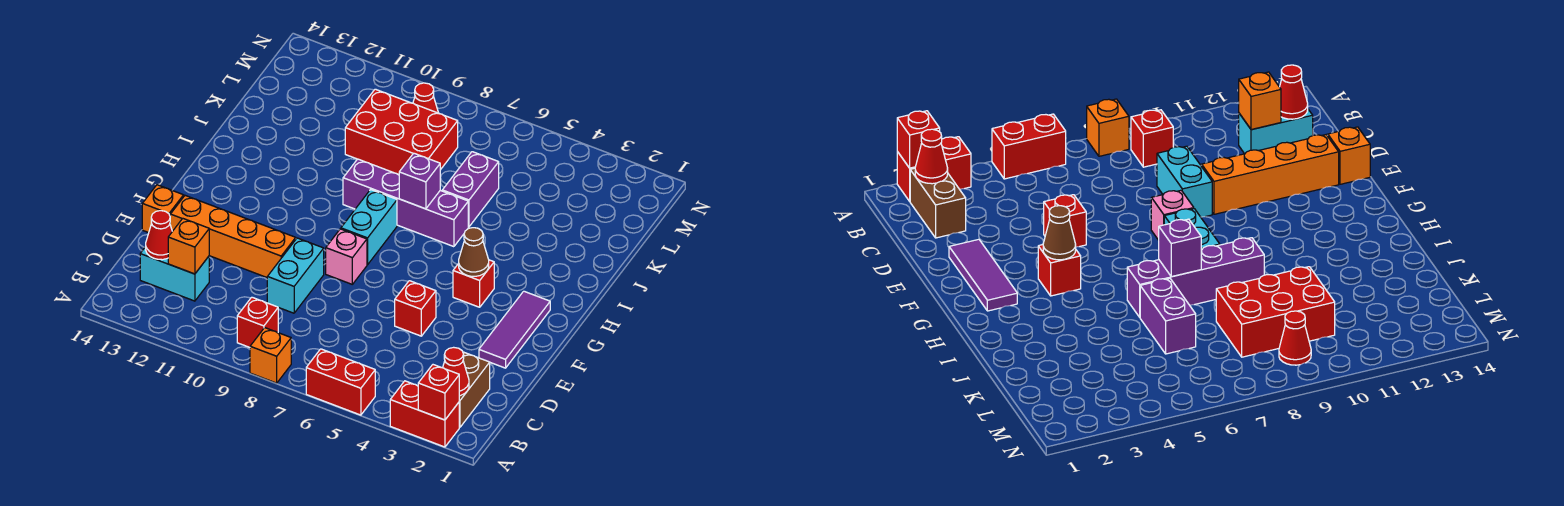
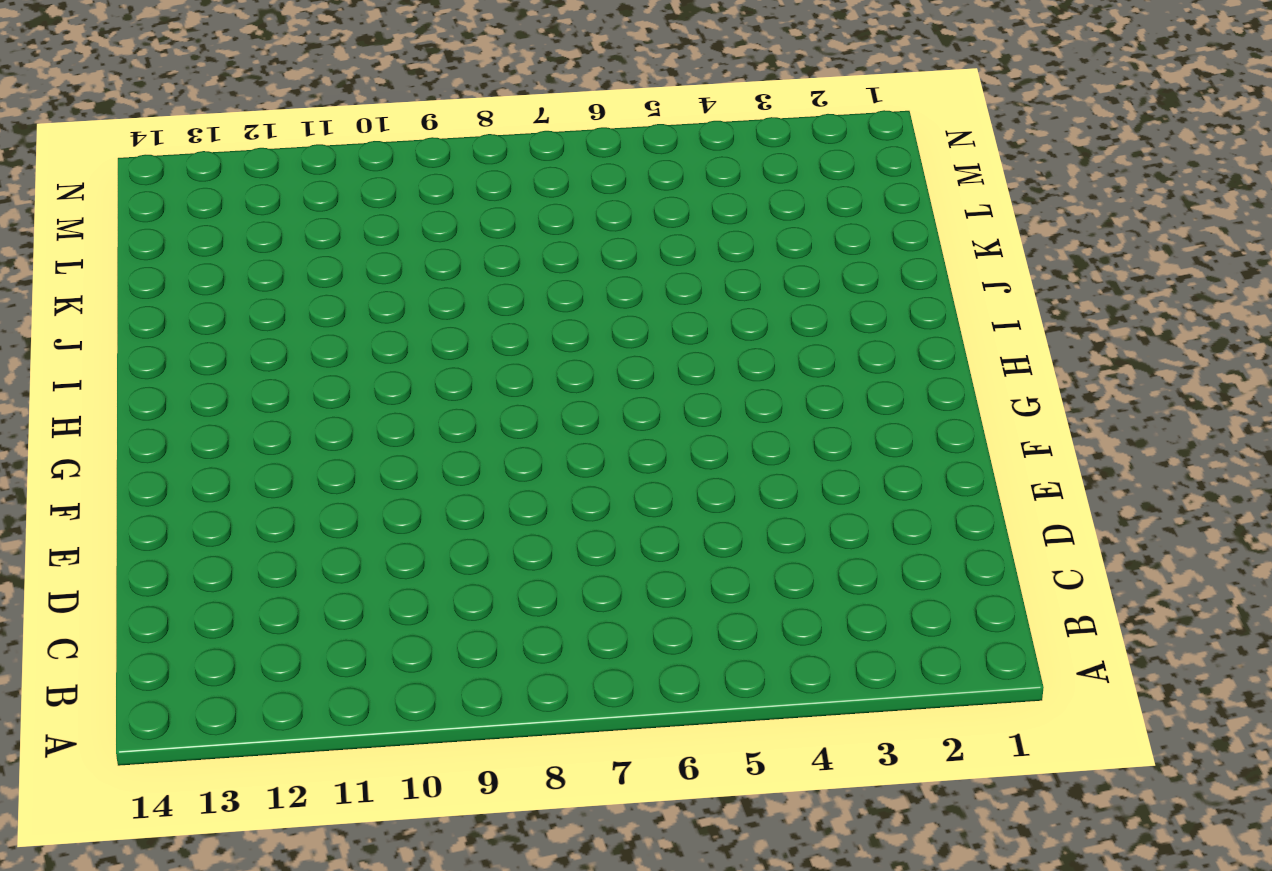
none -> red brick A2:A3 level 1
none -> red brick A5:A6 level 1
none -> orange brick A8 level 1

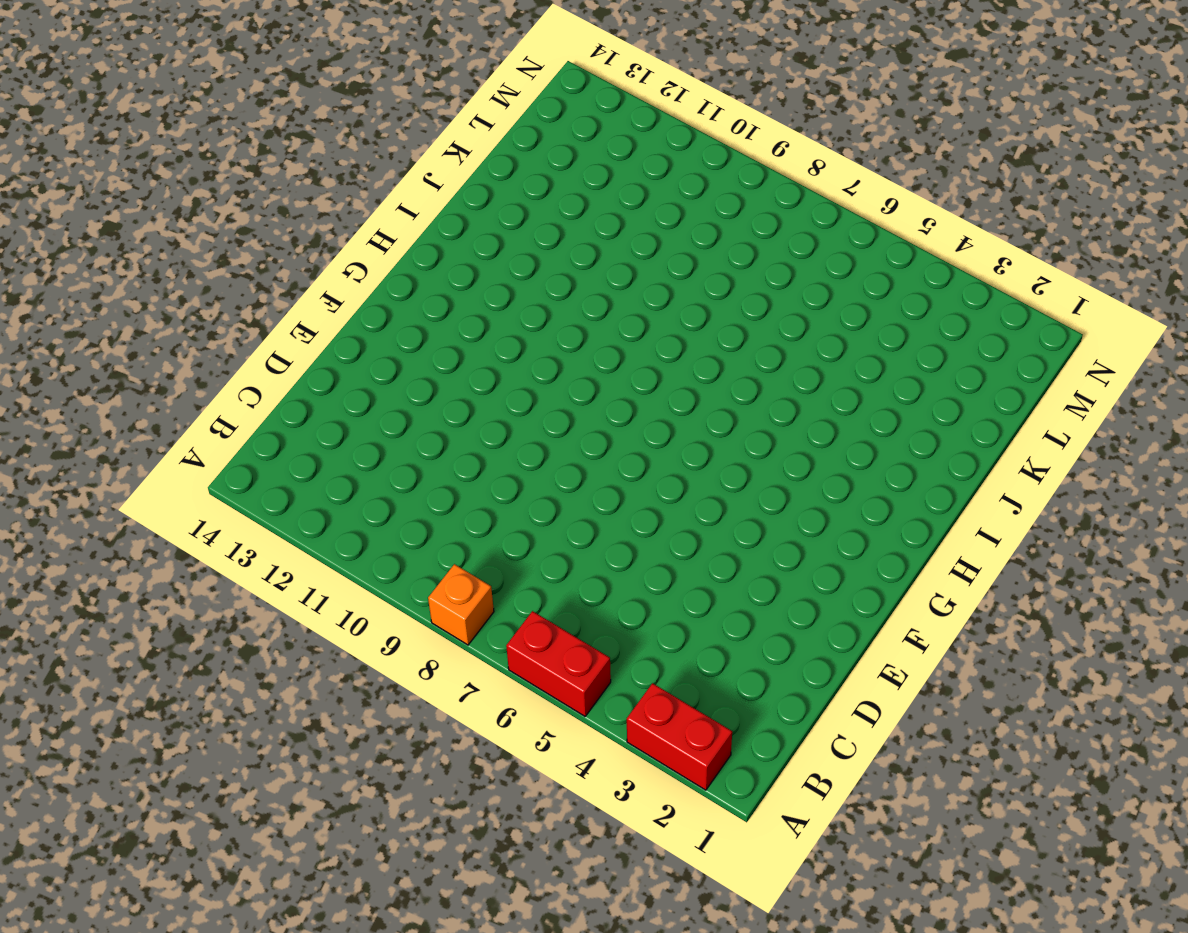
none -> brown brick B2:C2 level 1
none -> red brick B9 level 1
none -> cyan brick C12:C13 level 1

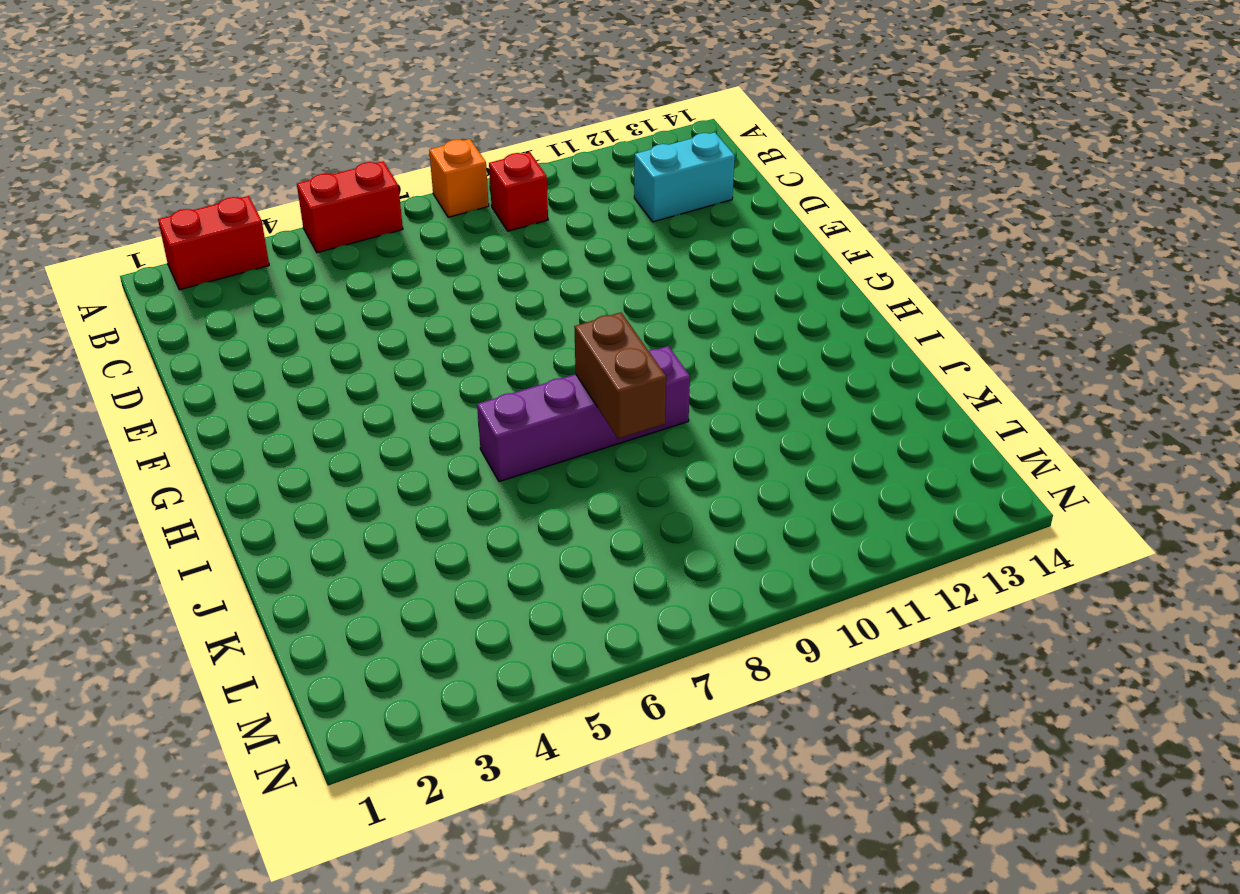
brown brick I8:J8 level 2 -> brown brick B2:C2 level 1
none -> cyan brick D9:E9 level 1
none -> purple tile E2:G2 level 1
none -> red brick E5 level 1

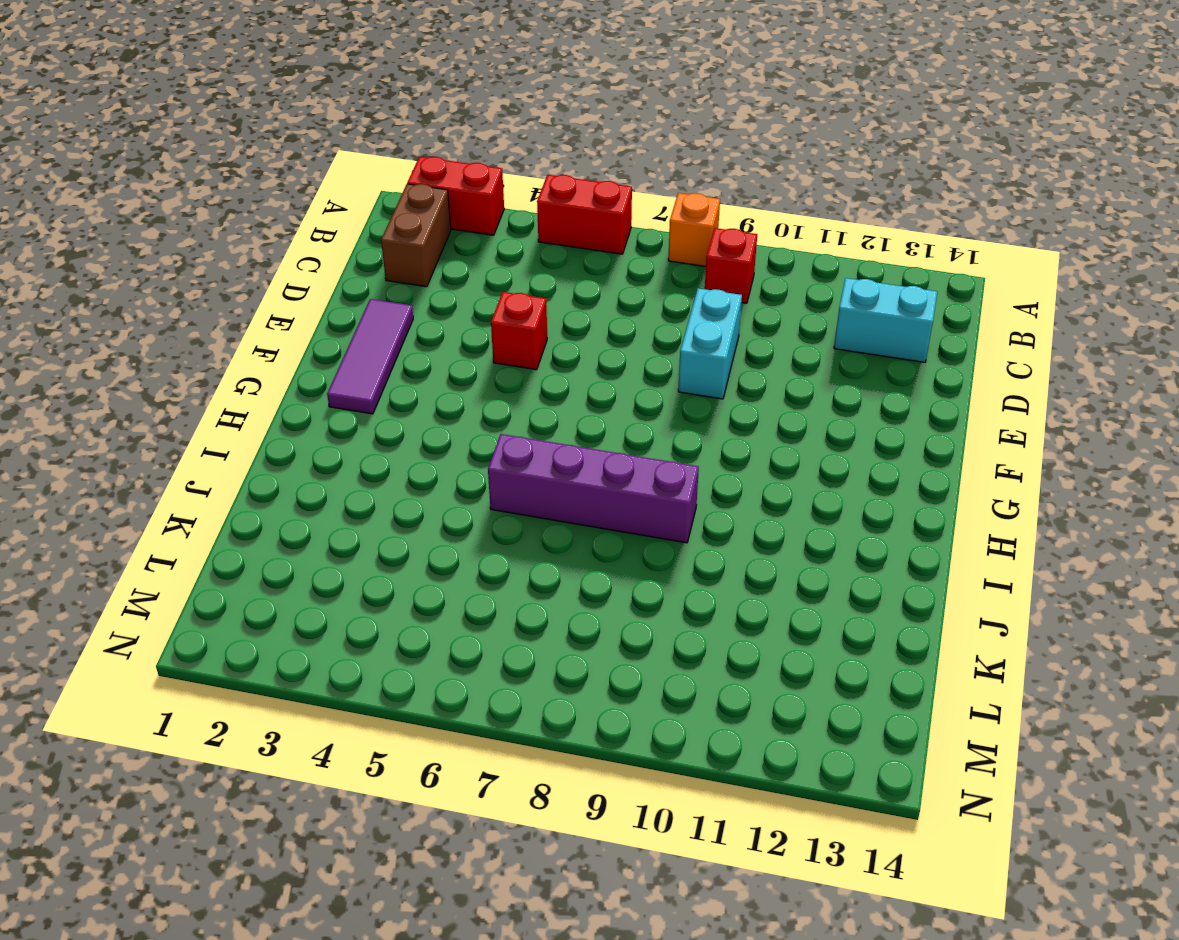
none -> orange brick E10:E13 level 1
none -> orange brick E14 level 1
none -> pink brick F8 level 1

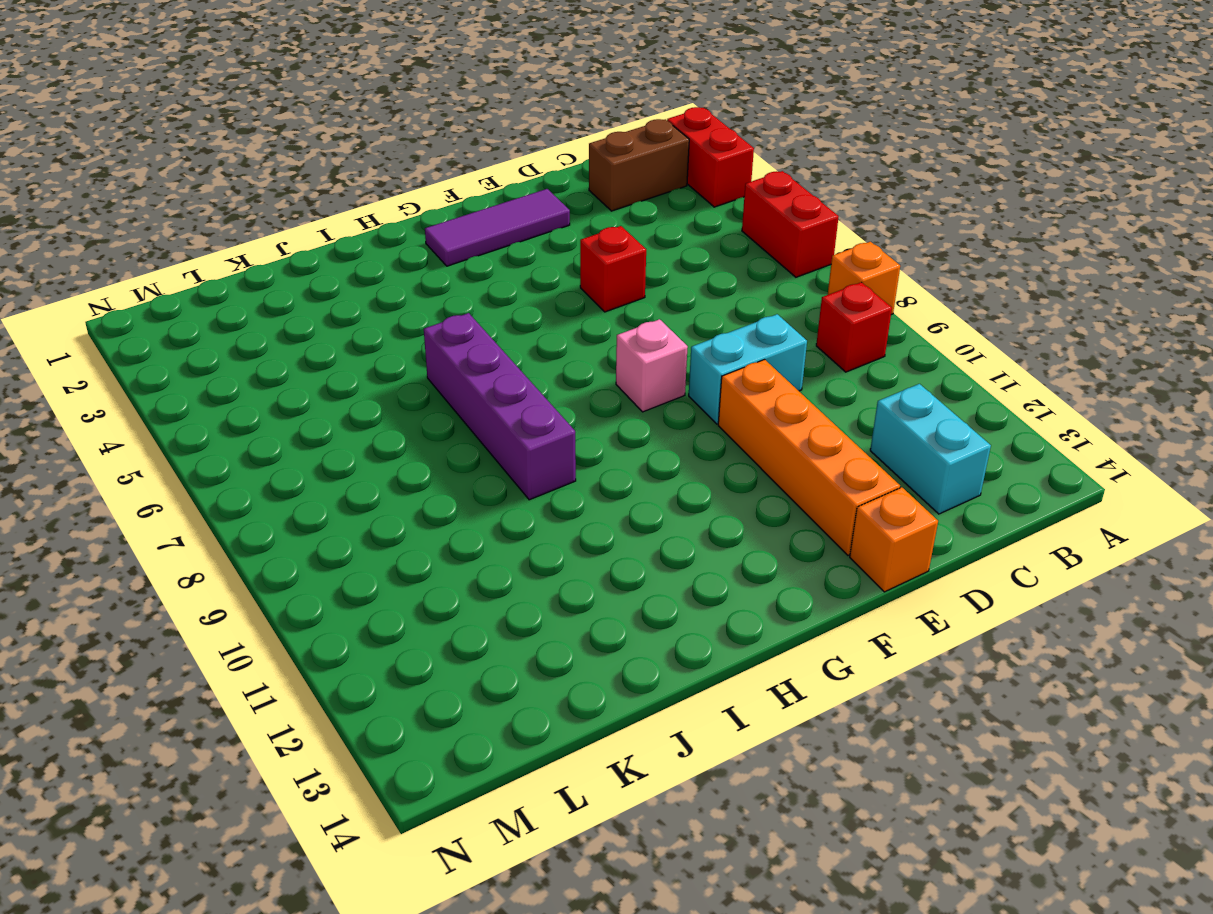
none -> red brick G4 level 1
none -> cyan brick G8:H8 level 1
none -> purple brick J6:K6 level 1

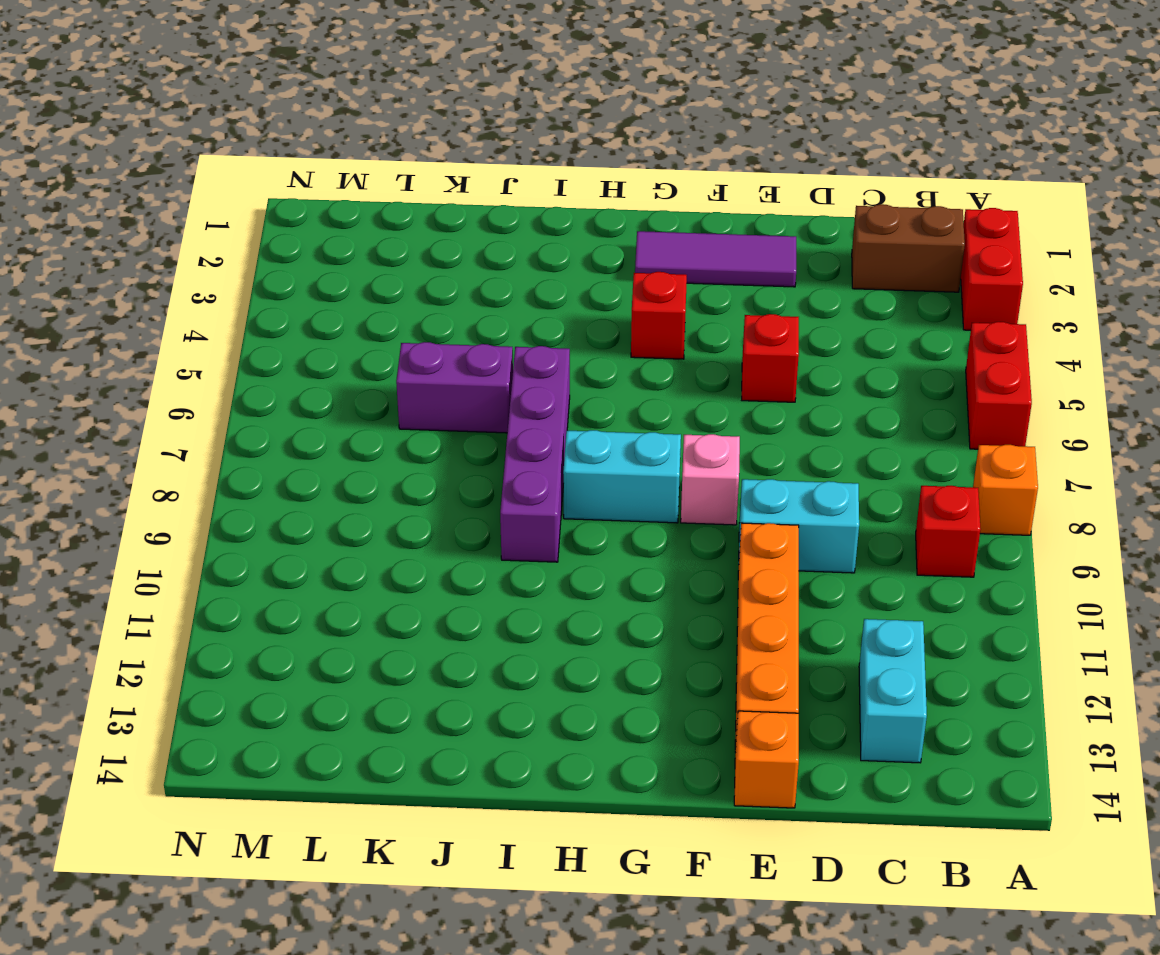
none -> red brick K8:L10 level 1
none -> red cone M9 level 1
none -> red brick A2 level 2

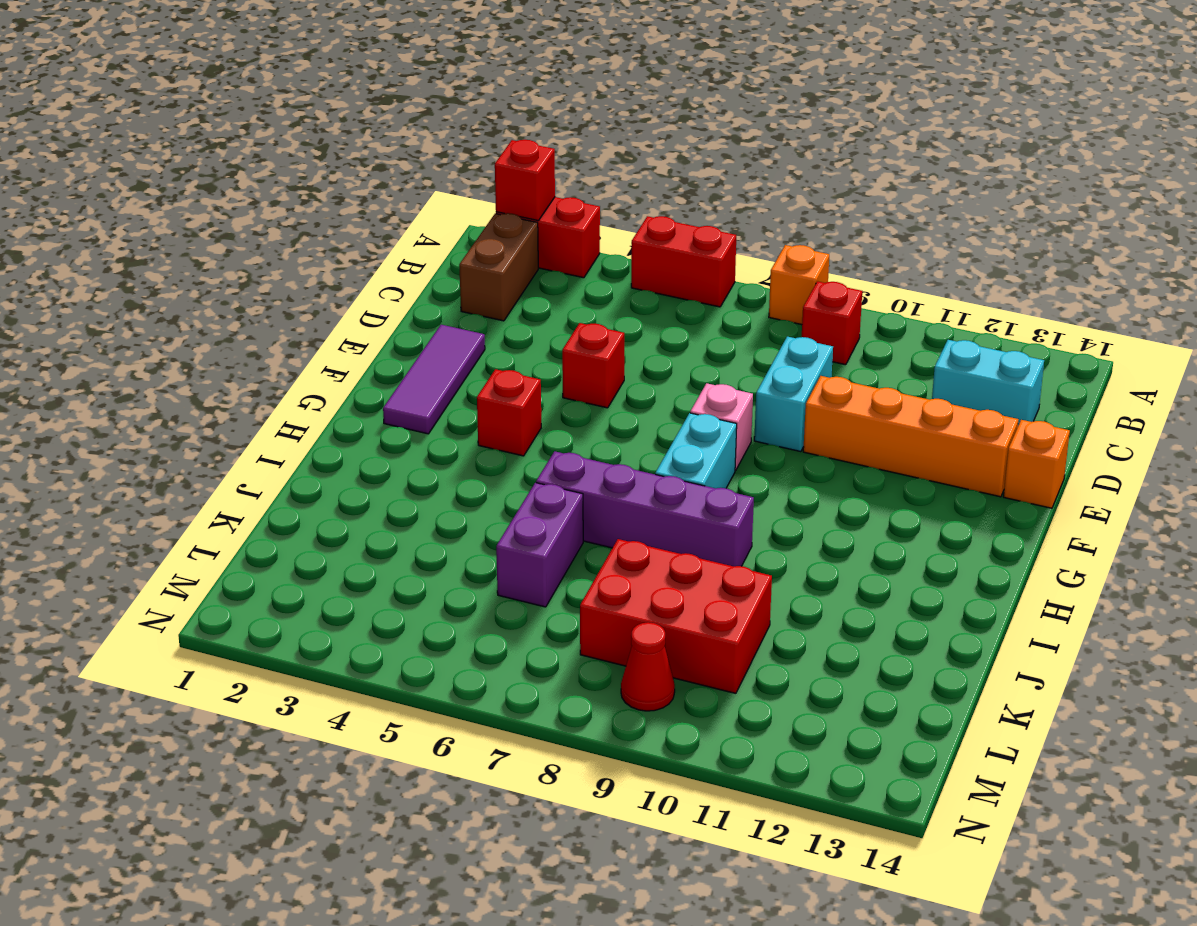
none -> red cone B2 level 2
none -> orange brick C12 level 2
none -> red cone C13 level 2

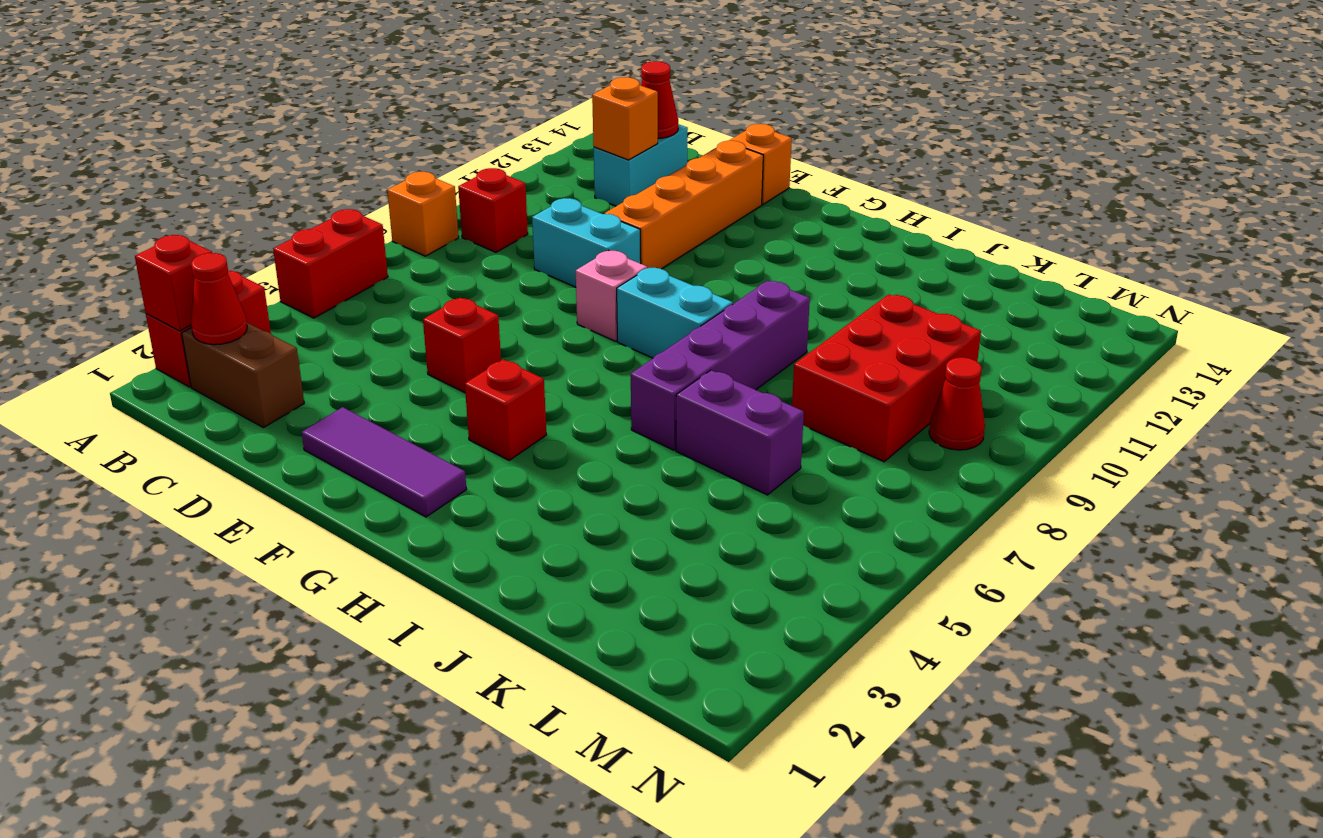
none -> brown cone G4 level 2
none -> purple brick I7 level 2

